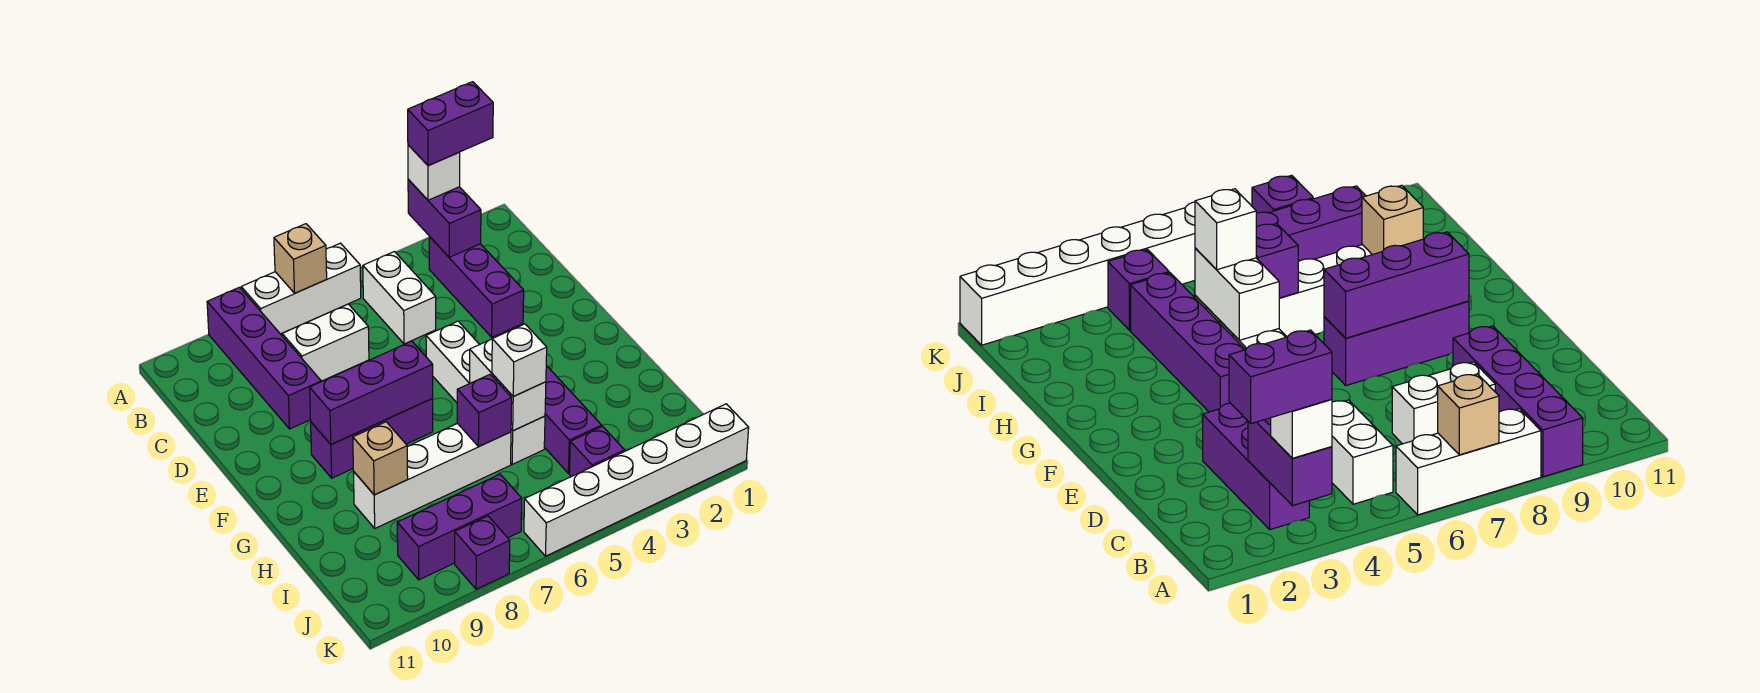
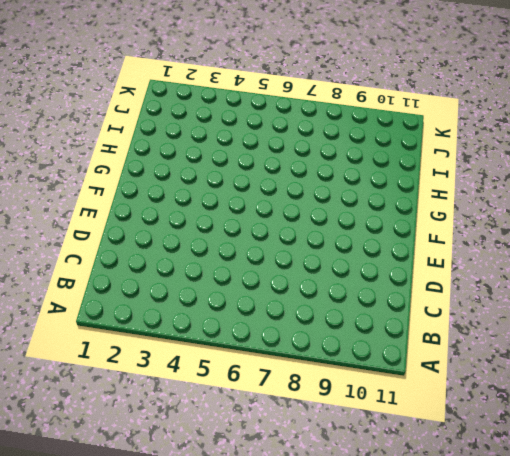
none -> white brick A6:A8 level 1
none -> purple brick A9:D9 level 1
none -> purple brick B3:D3 level 1

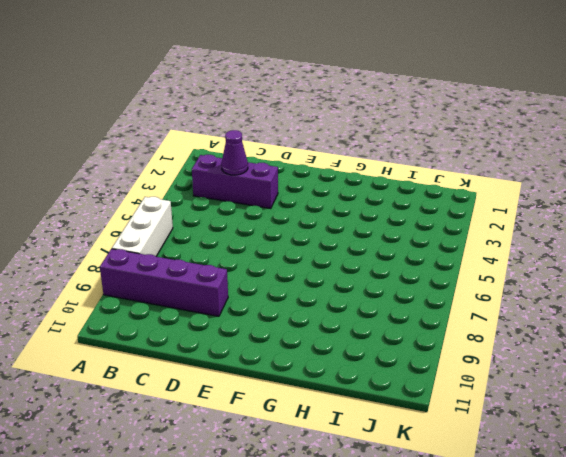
purple cone C3 level 2 -> none
none -> white brick B5:C5 level 1
none -> white brick C7:C8 level 1
none -> white brick E5:H5 level 1

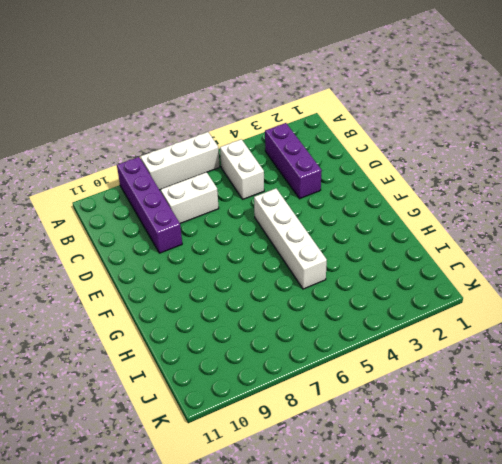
none -> purple brick F4:I4 level 1
none -> purple brick F7:F9 level 1
none -> white brick H6:H9 level 1

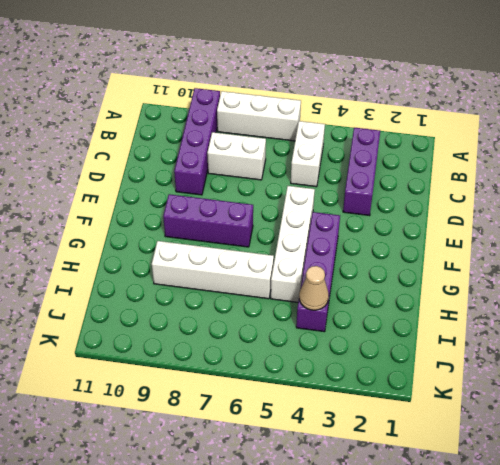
tan cone I4 level 2 -> none
none -> purple brick J4 level 1
none -> purple brick J7:J9 level 1
none -> white brick K1:K6 level 1

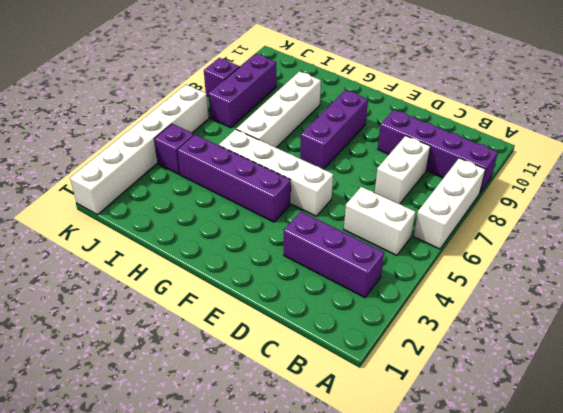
none -> purple brick A3:B3 level 2
none -> tan brick A7 level 2
none -> purple brick F7:F9 level 2

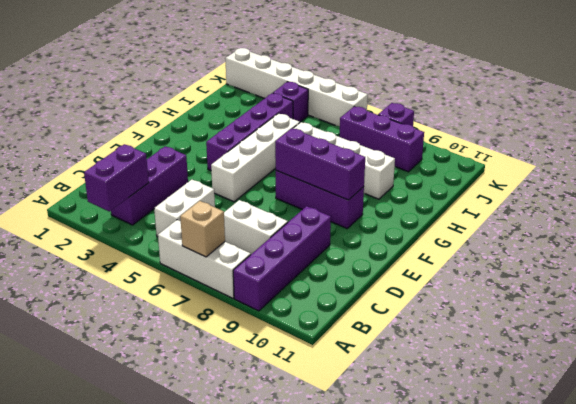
none -> white brick G5:H5 level 2
none -> purple brick H6 level 2
none -> tan brick H9 level 2

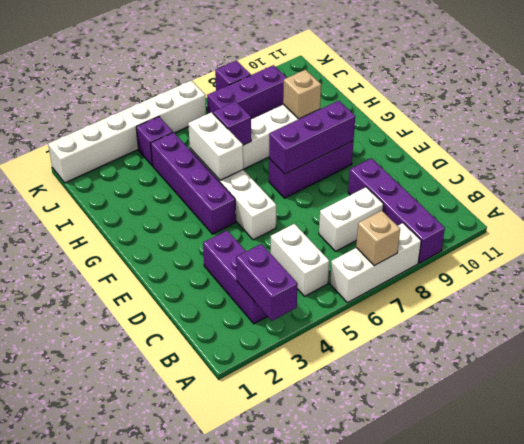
none -> white brick A3 level 3
none -> white brick H5 level 3
none -> purple brick A2:A3 level 4

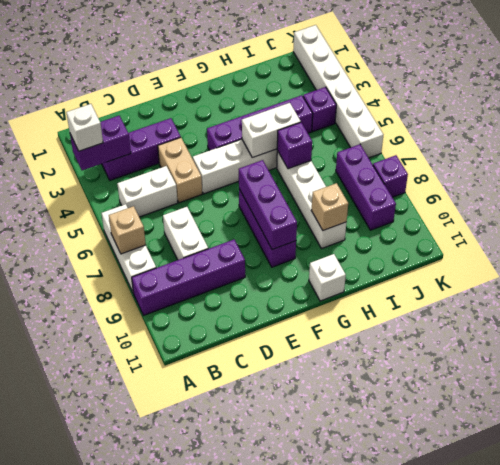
tan brick D4:D5 level 1 -> none
white brick G11 level 1 -> white brick H5 level 3
none -> purple brick A2:A3 level 4

